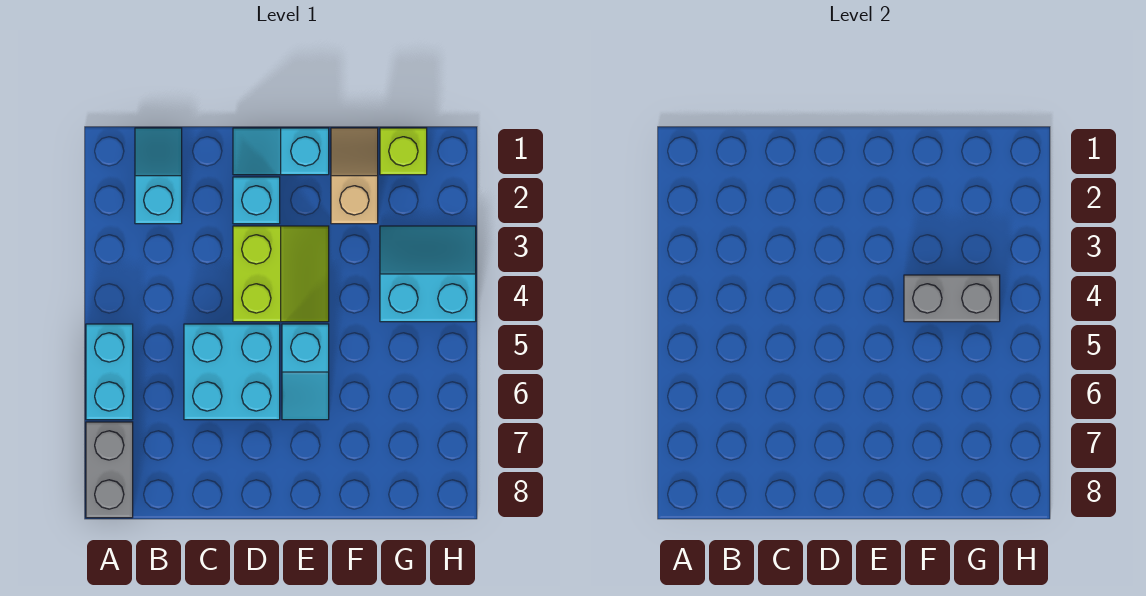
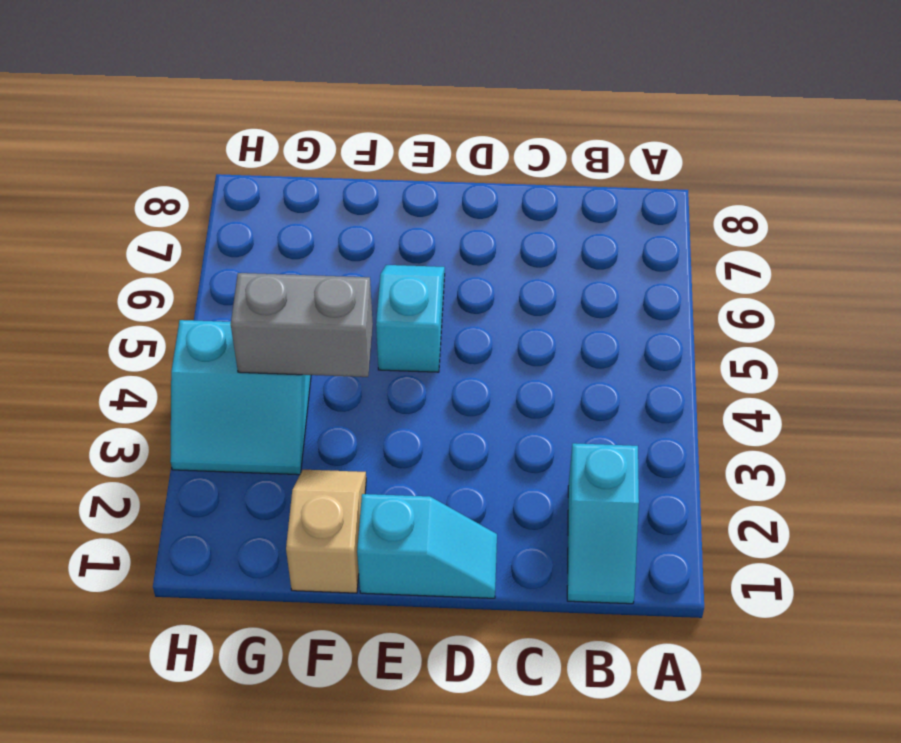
tan slope F1:F2 level 1 top 1 -> tan slope F1:F2 level 1 top 2
none -> cyan brick A5:A6 level 1
none -> grey brick A7:A8 level 1
none -> cyan brick C5:D6 level 1

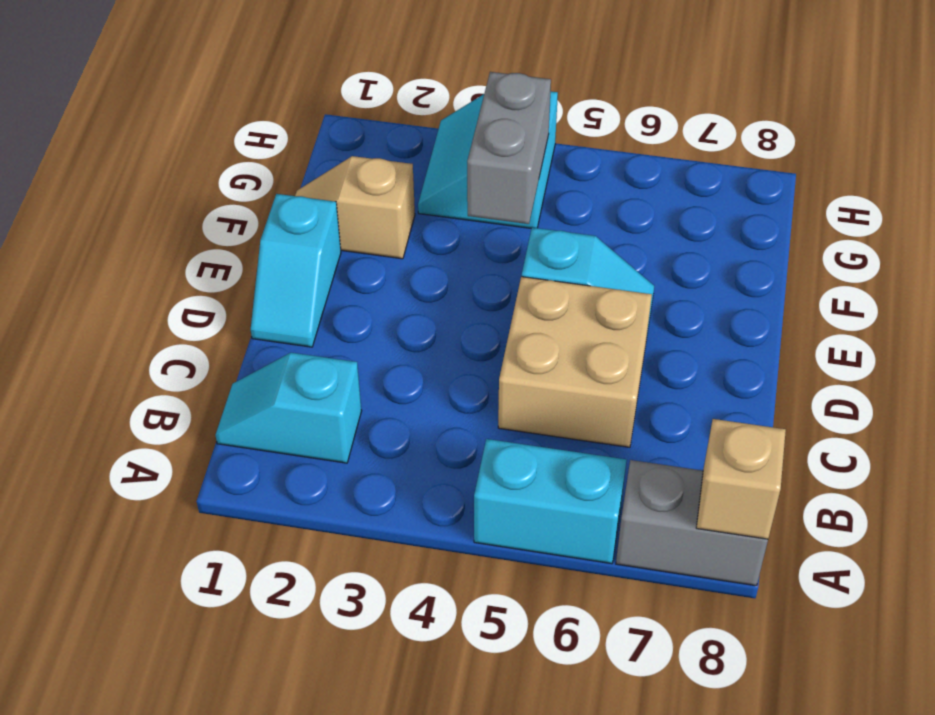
tan brick A8 level 2 -> none
tan brick C5:D6 level 1 -> cyan brick C5:D6 level 1
none -> cyan brick D2 level 1
none -> lime slope D3:E4 level 1 top D
none -> lime brick G1 level 1

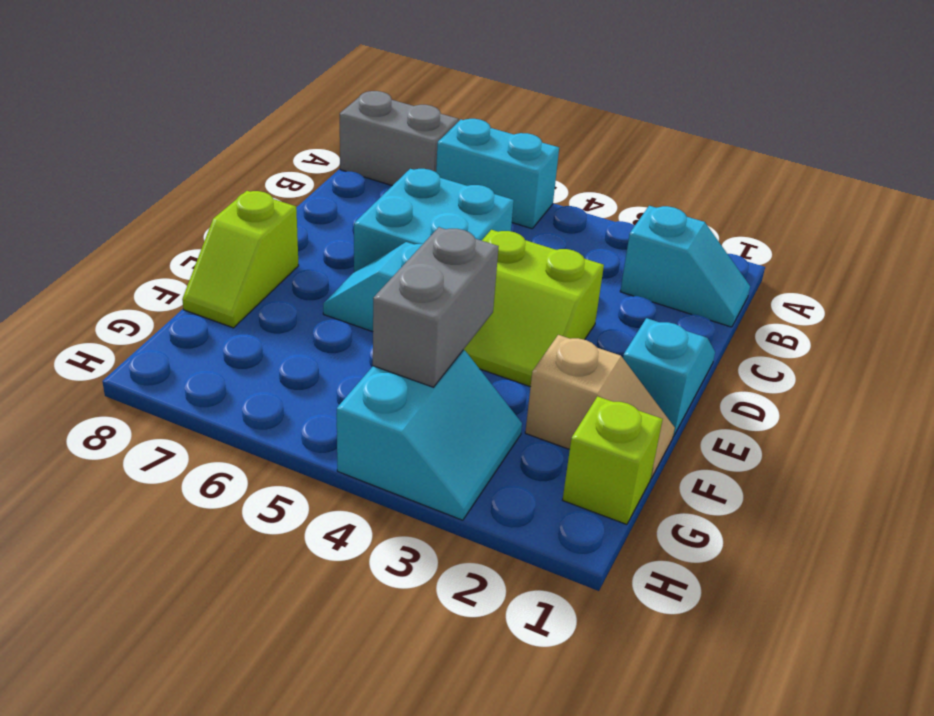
lime slope E8:F8 level 1 top E -> none
none -> cyan brick D2 level 1

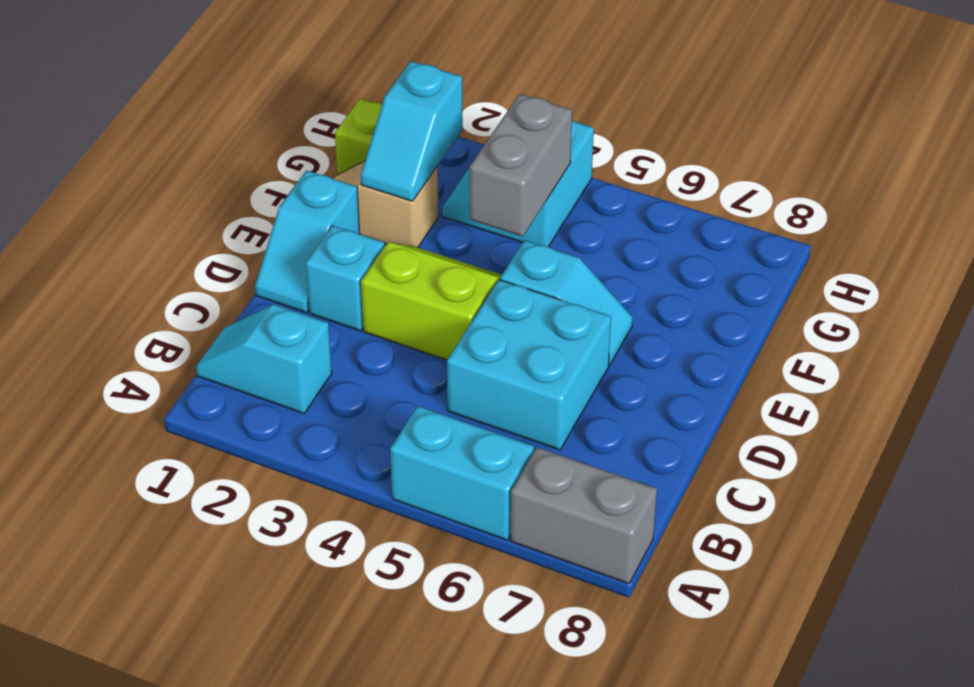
cyan slope F2:G2 level 2 top G -> none

